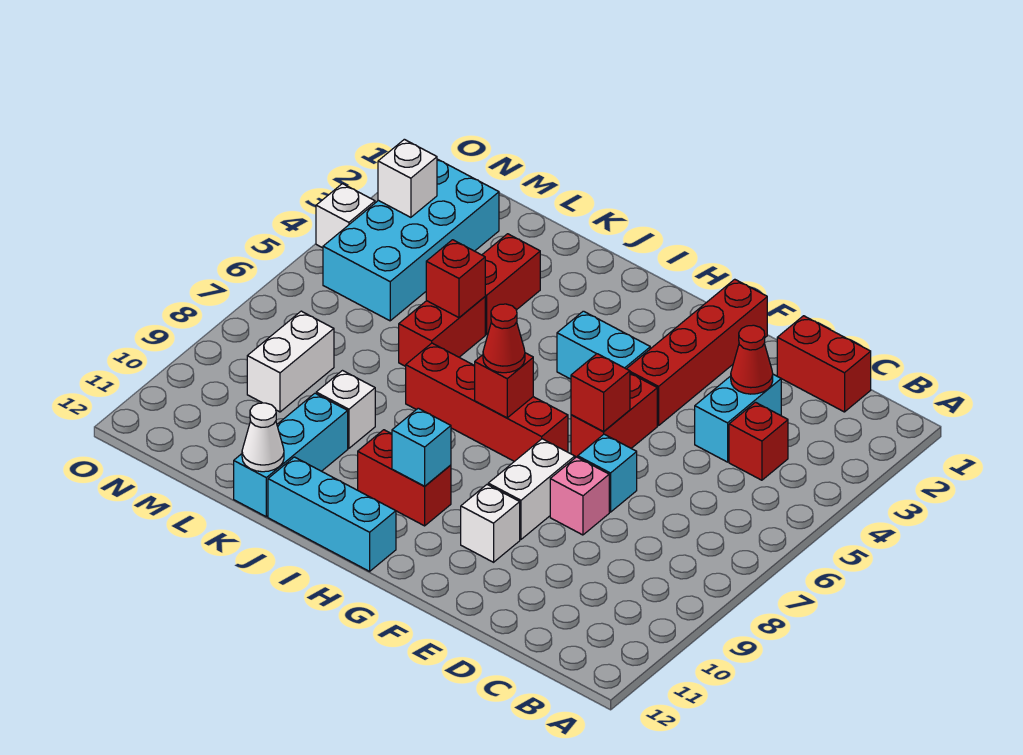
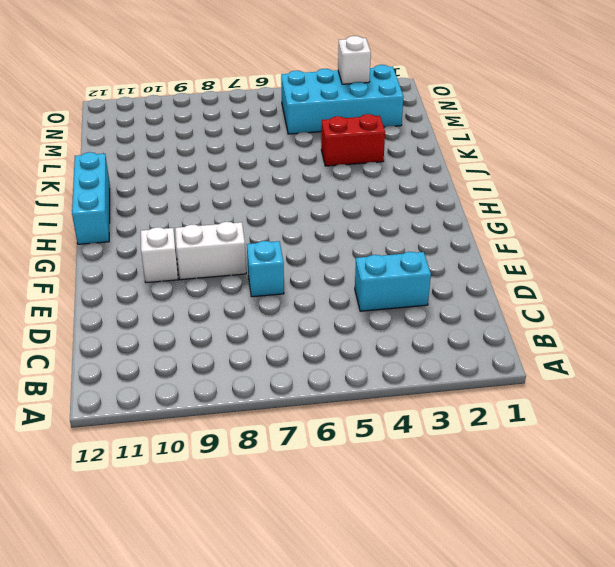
none -> red brick C1:D1 level 1
none -> red brick C4 level 1
none -> pink brick E8 level 1

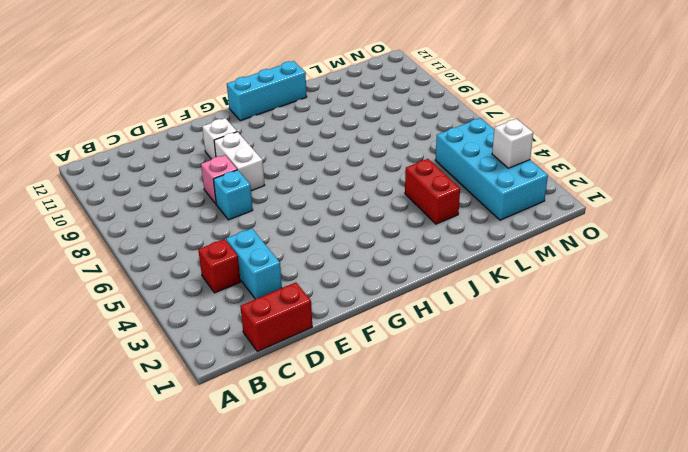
none -> red brick F1:F4 level 1
none -> red brick F5:F6 level 1
none -> cyan brick G4:H4 level 1

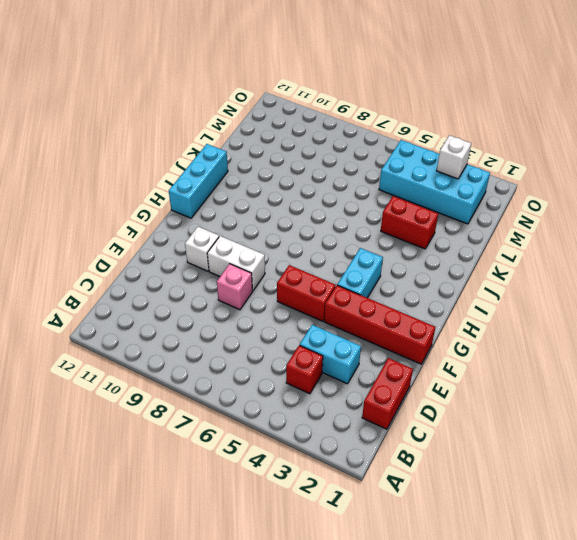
none -> cyan brick E7 level 1
none -> red brick G7:J7 level 1
none -> red brick H10:I10 level 1

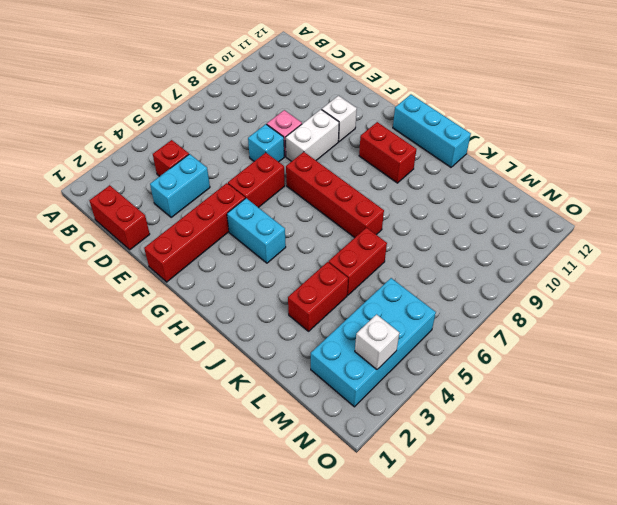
none -> white brick K9 level 1
none -> cyan brick K10:K12 level 1
none -> white brick M8:M9 level 1

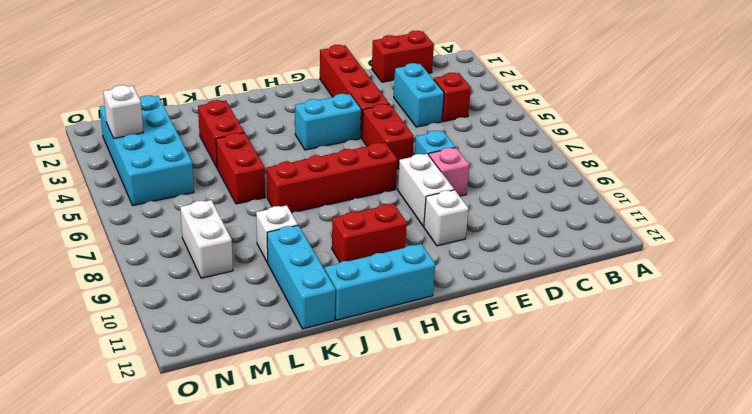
none -> white brick O4 level 1
none -> red cone D3 level 2
none -> red brick F6 level 2

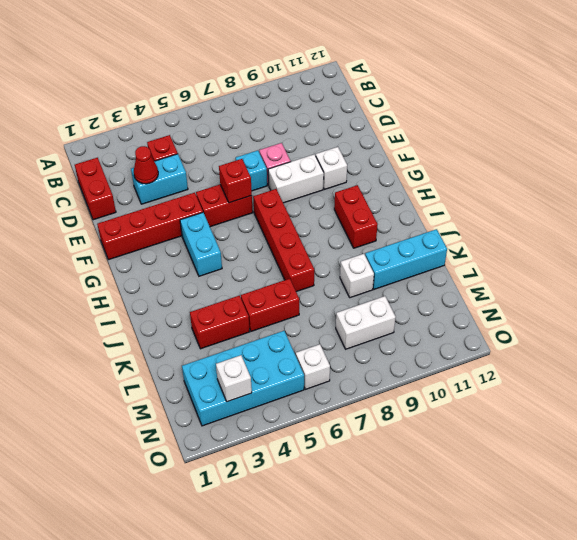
white brick N6 level 1 -> white brick O4 level 1
none -> cyan brick H12:J12 level 1
none -> red brick H7 level 2
none -> cyan brick H10 level 2

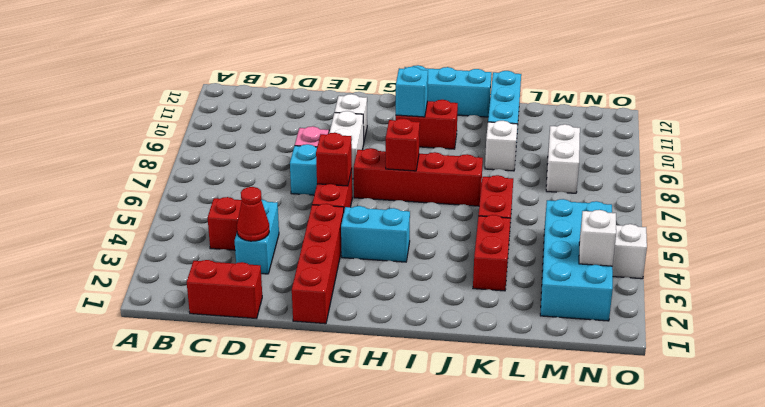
none -> red brick K5 level 2
none -> white cone K12 level 2
none -> red cone H7 level 3

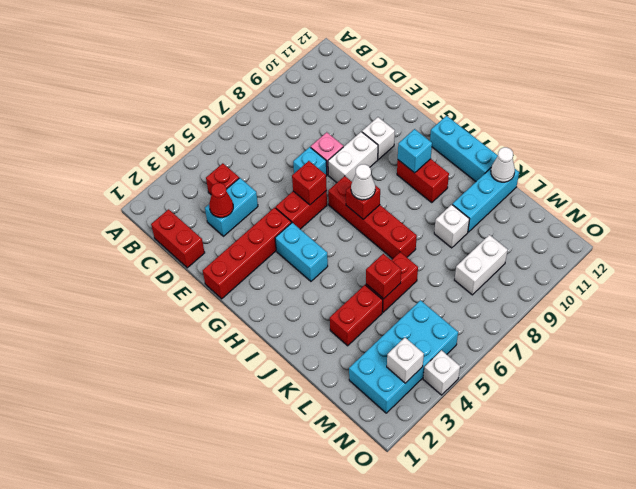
white cone H7 level 3 -> red cone H7 level 3

